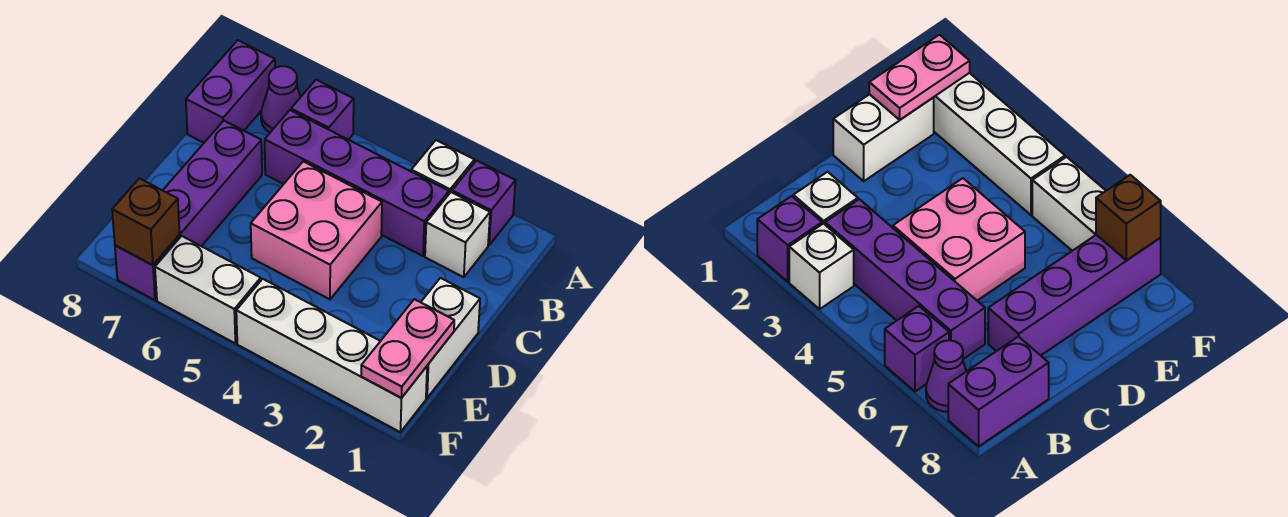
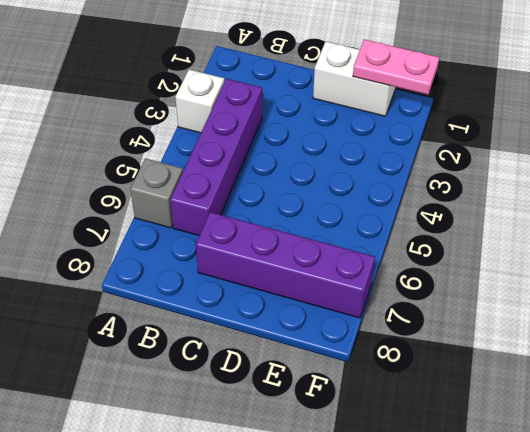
grey brick A6 level 1 -> purple brick A6 level 1
none -> purple brick A2 level 1
none -> purple cone A7 level 1
none -> purple brick A8:B8 level 1

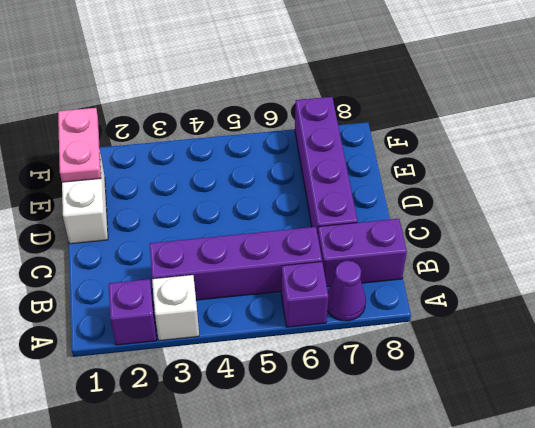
purple brick B7:B8 level 1 -> purple brick A8:B8 level 1
none -> white brick B2 level 1
none -> pink brick C4:D5 level 1
none -> white brick F1:F4 level 1

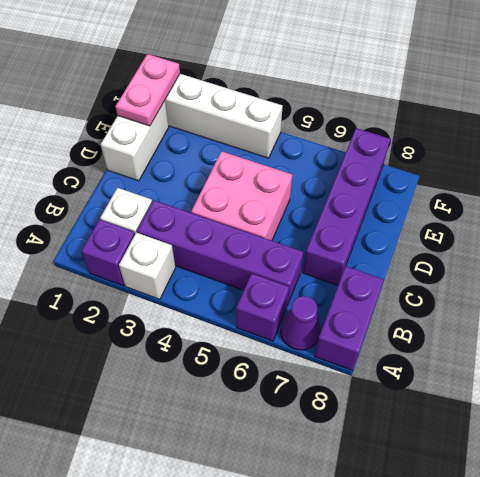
none -> white brick F5:F6 level 1
none -> brown brick F7 level 2

